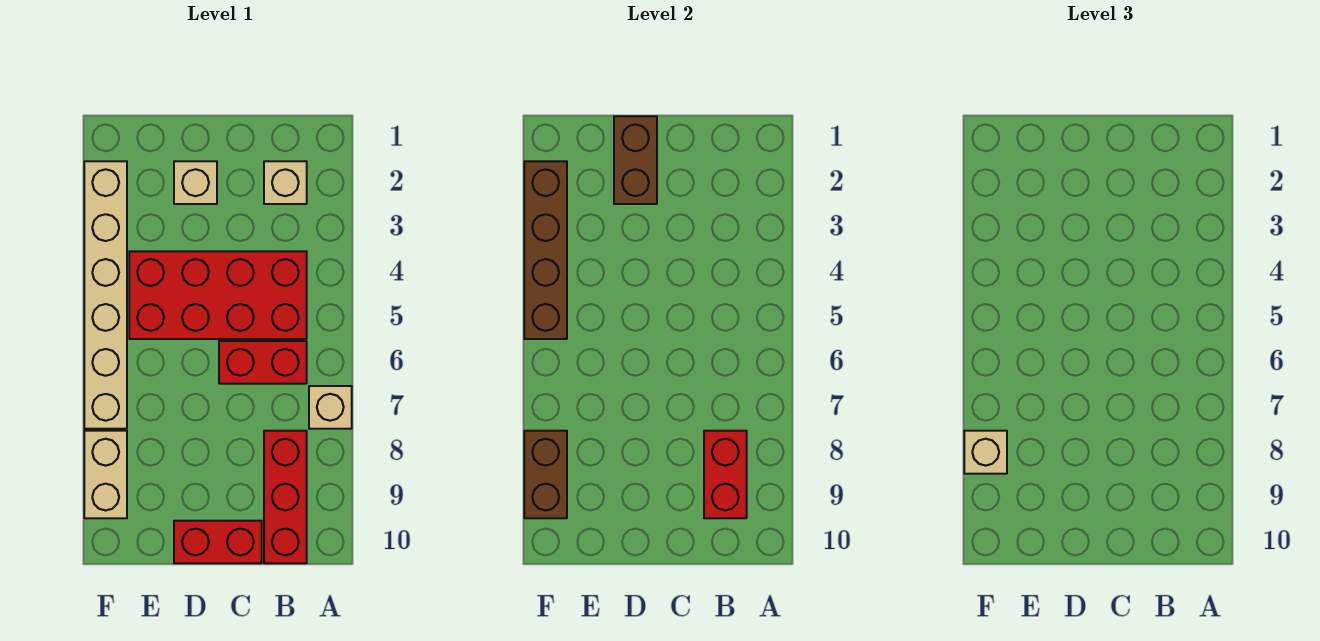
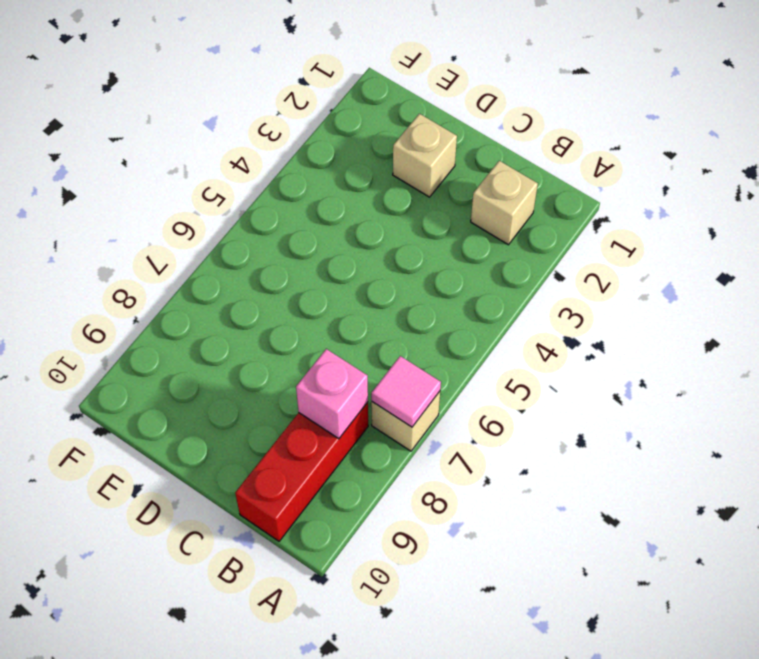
pink tile A7 level 2 -> none
pink brick B8 level 2 -> red brick B8:B9 level 2
none -> red brick B4:E5 level 1
none -> red brick B6:C6 level 1
none -> red brick C10:D10 level 1

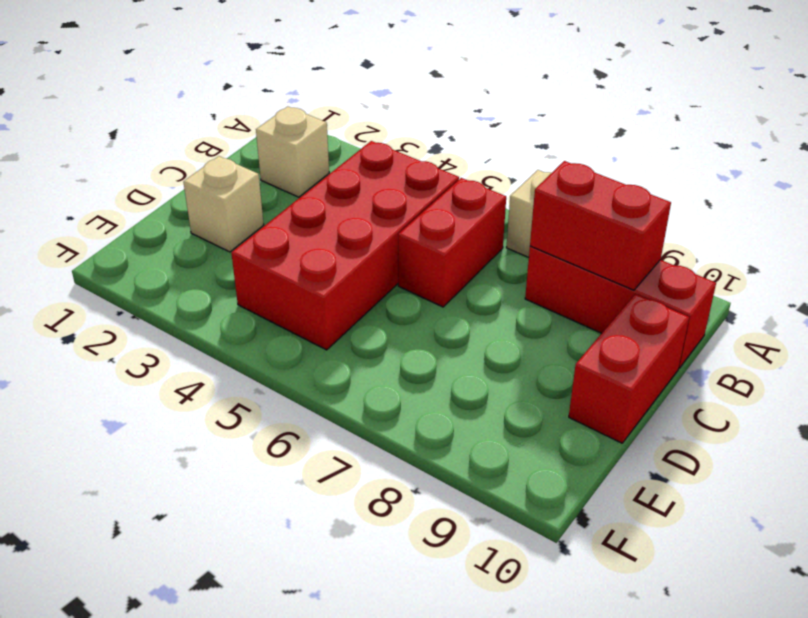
none -> tan brick F2:F7 level 1
none -> tan brick F8:F9 level 1
none -> brown brick D1:D2 level 2

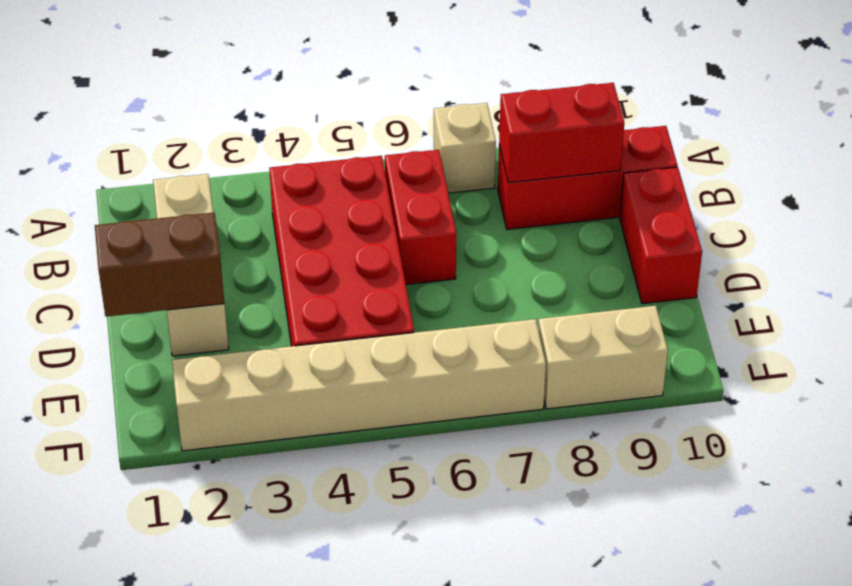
none -> brown brick F2:F5 level 2
none -> brown brick F8:F9 level 2
none -> tan brick F8 level 3

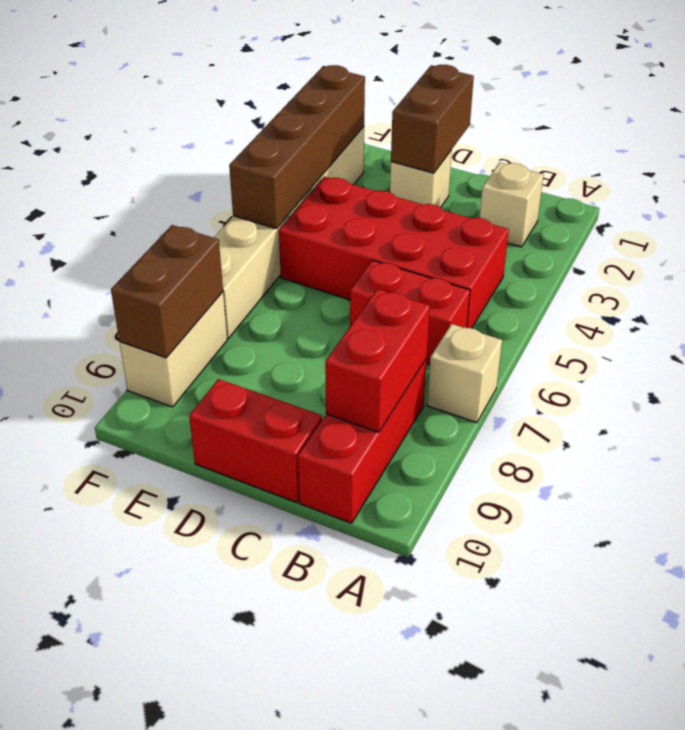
none -> tan brick F8 level 3

